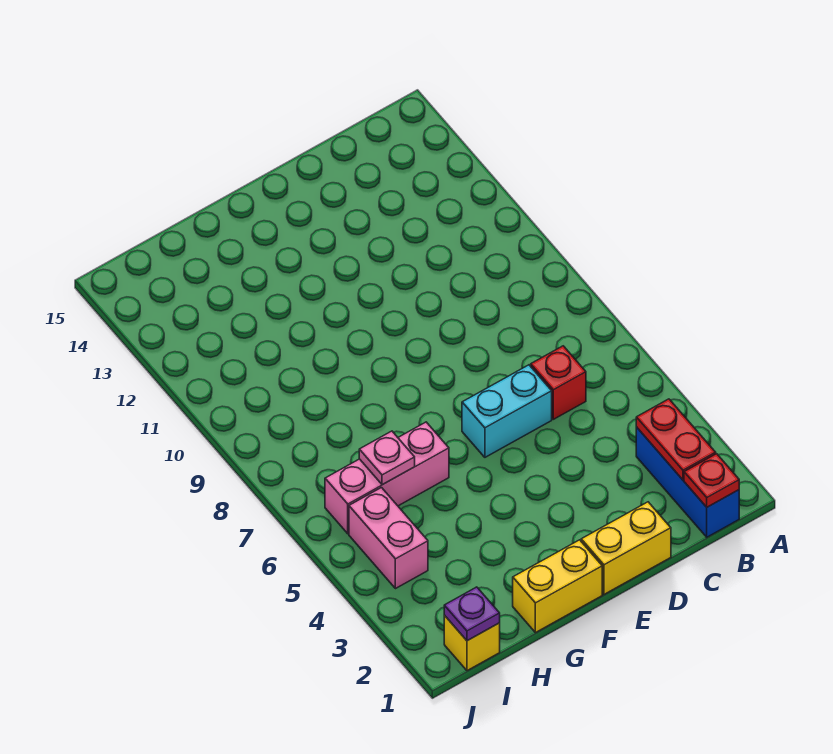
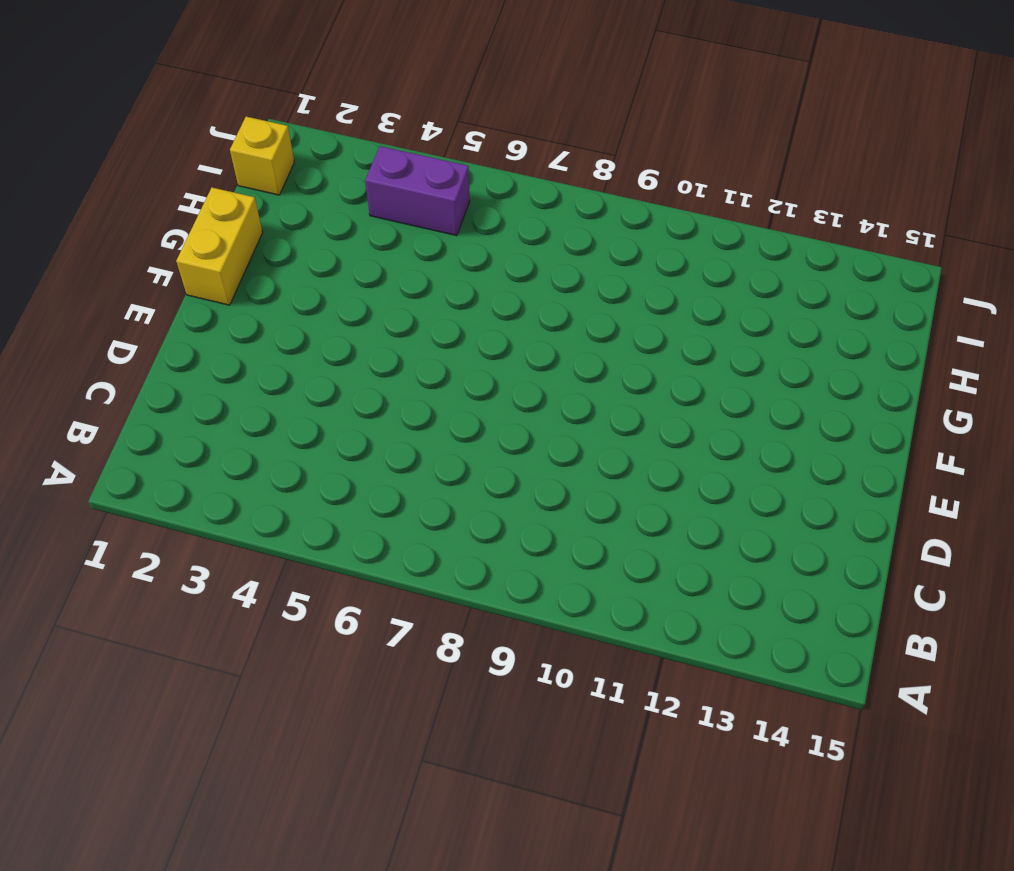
purple brick I4:I5 level 1 -> pink brick I4:I5 level 1
none -> blue brick B1:B3 level 1
none -> red brick C6 level 1
none -> yellow brick D1:E1 level 1

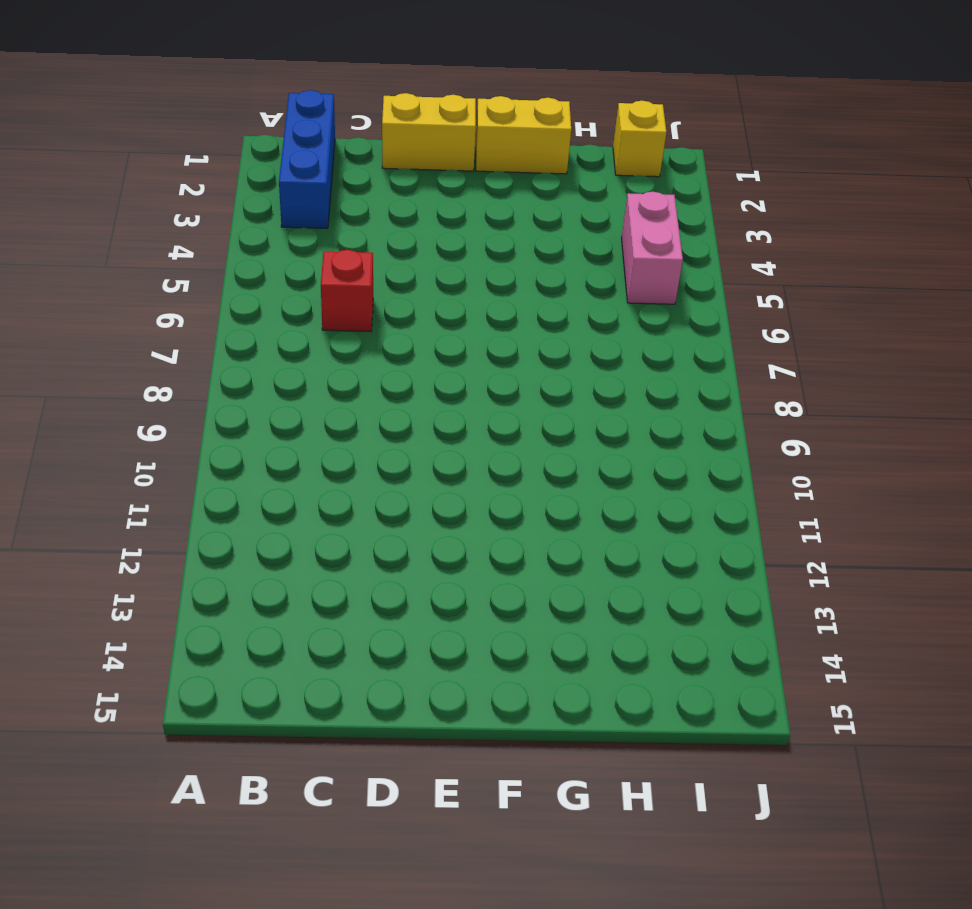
none -> cyan brick D6:E6 level 1
none -> pink brick G6:I6 level 1
none -> red plate B1 level 2

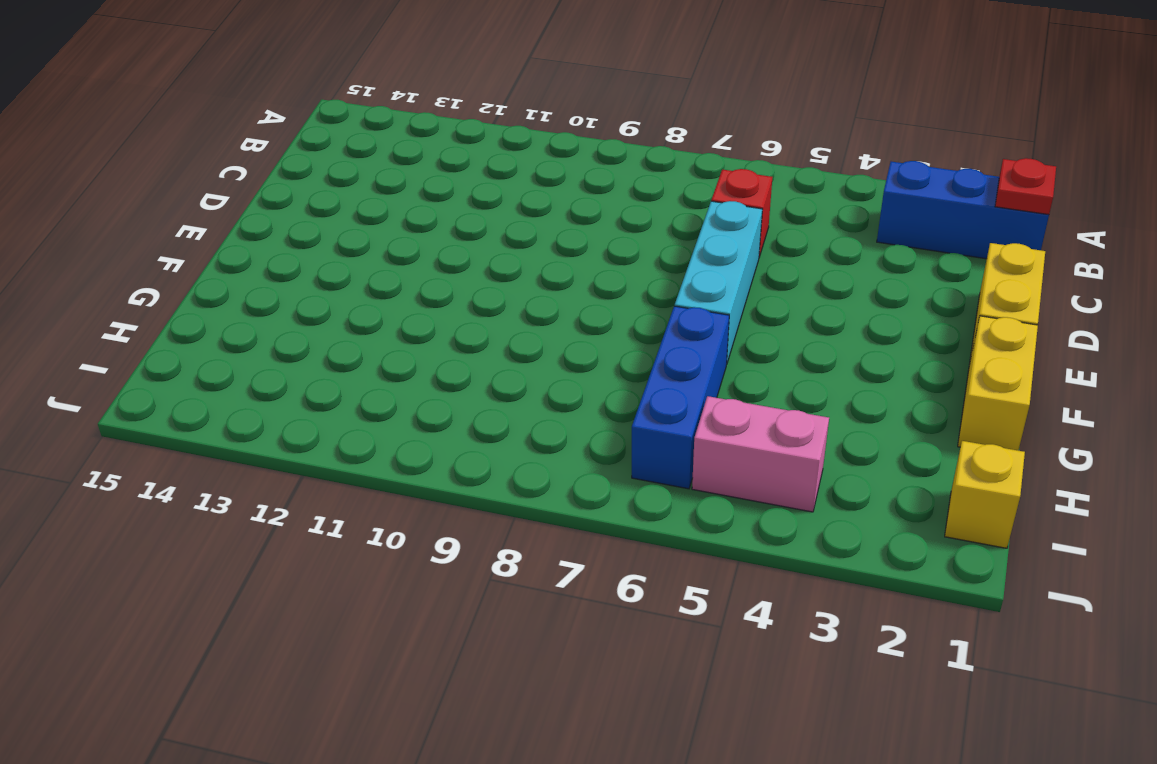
cyan brick D6:F6 level 1 -> cyan brick D6:E6 level 1
blue brick G6:I6 level 1 -> pink brick G6:I6 level 1
none -> red plate B2:B3 level 2
none -> pink plate H6 level 2
none -> purple plate I1 level 2

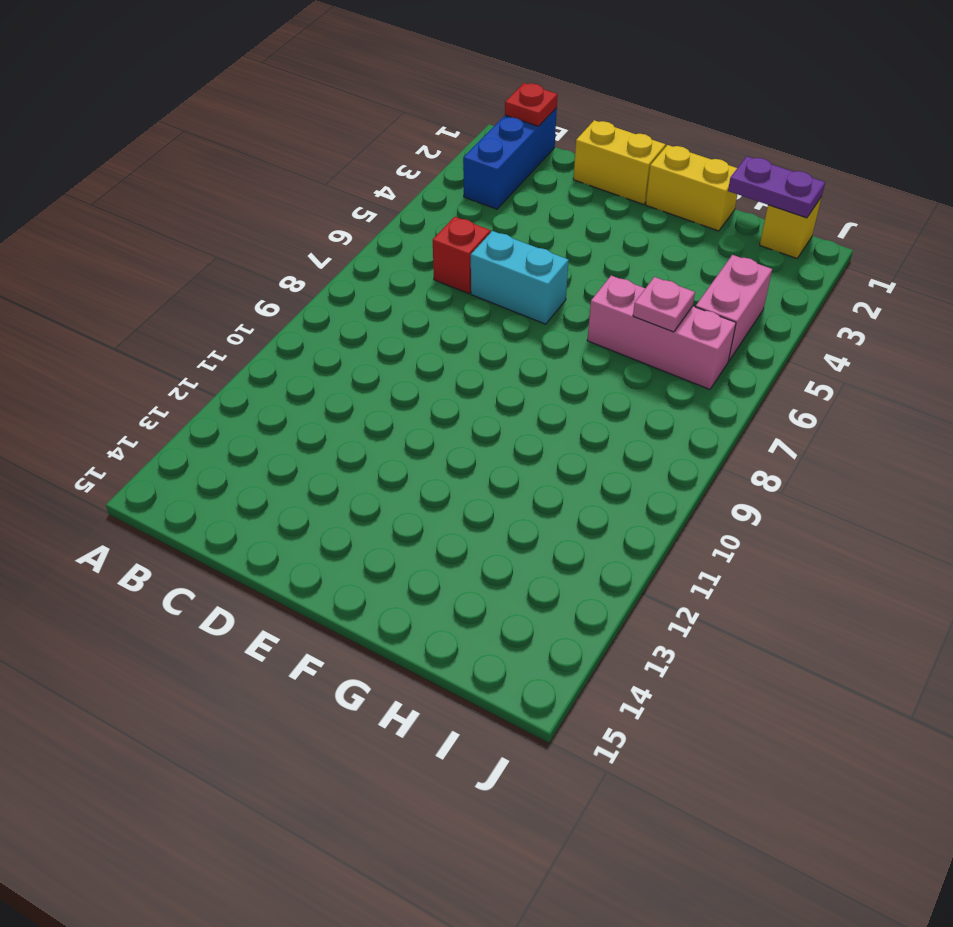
purple plate H1:I1 level 2 -> purple plate I1 level 2
none -> red plate B2:B3 level 2

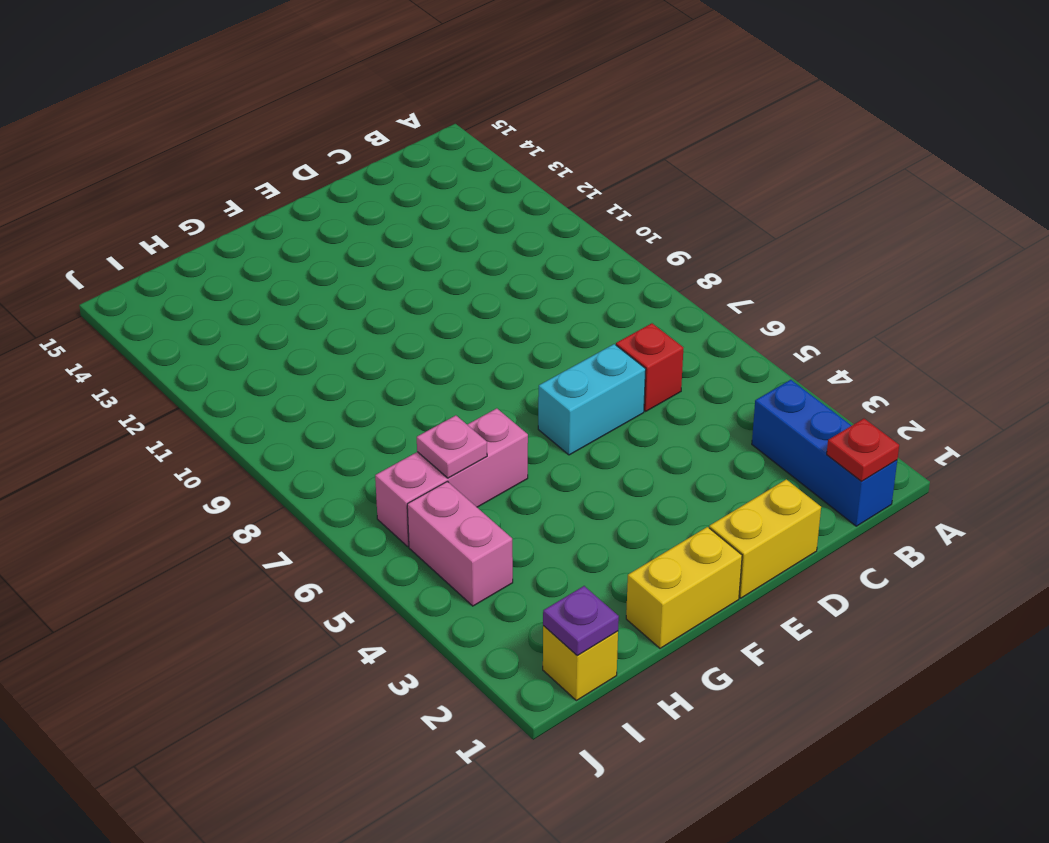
none -> red plate B2:B3 level 2

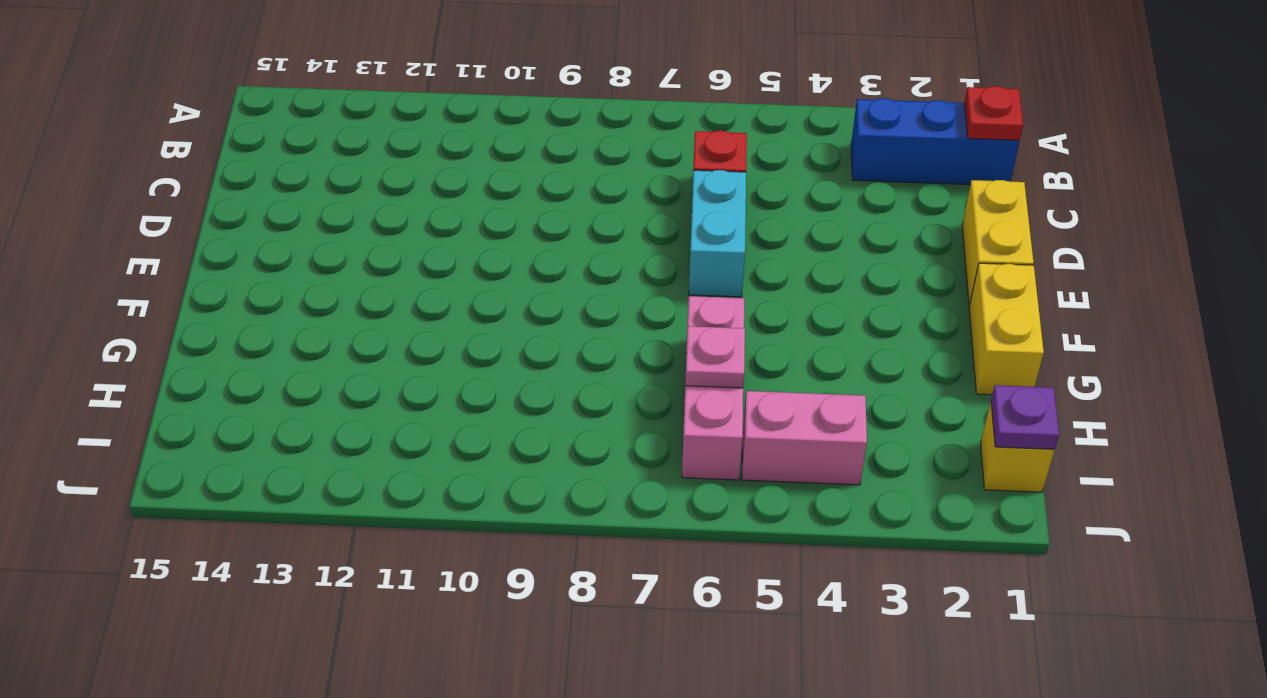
none -> red plate B2:B3 level 2

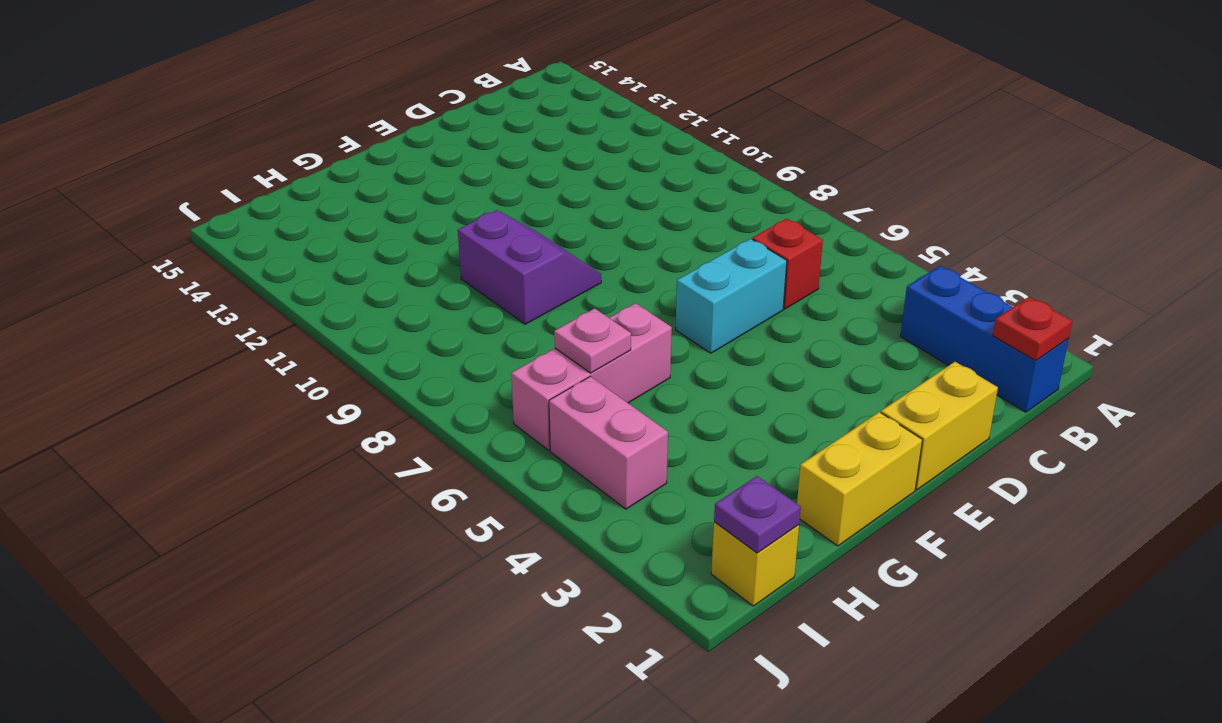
purple slope F9:G10 level 1 top G -> none
none -> red plate B2:B3 level 2

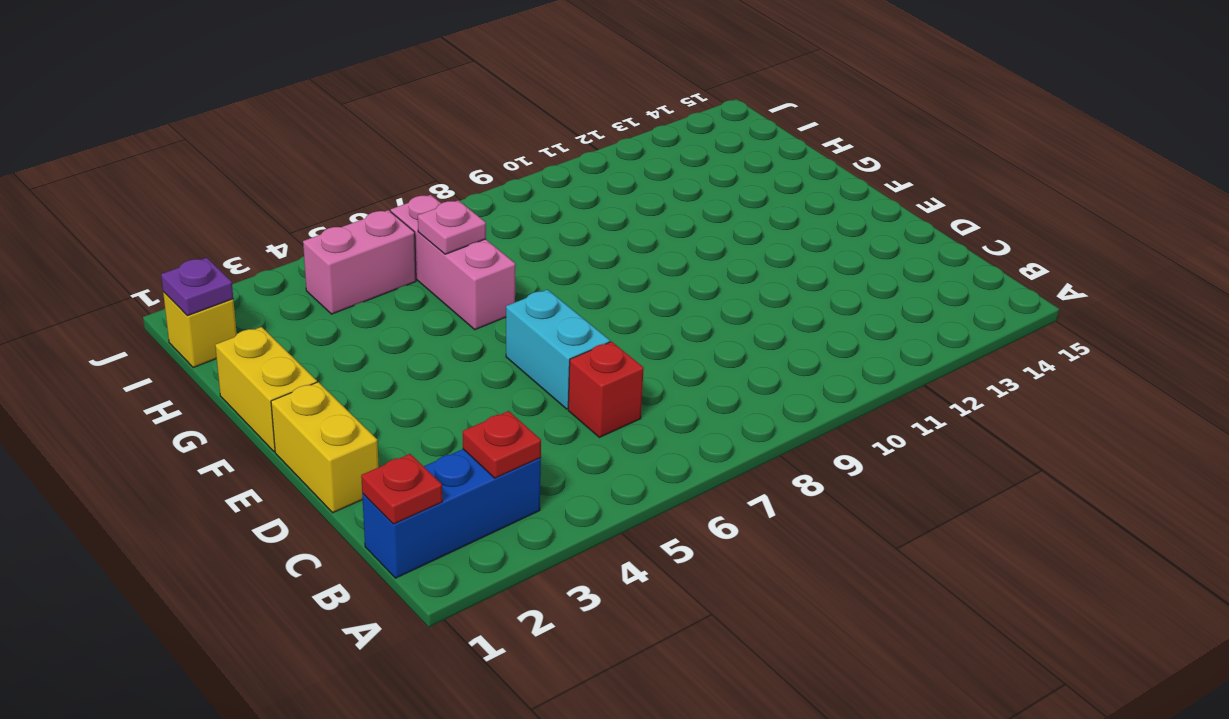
red plate B3 level 2 -> red plate B2:B3 level 2

